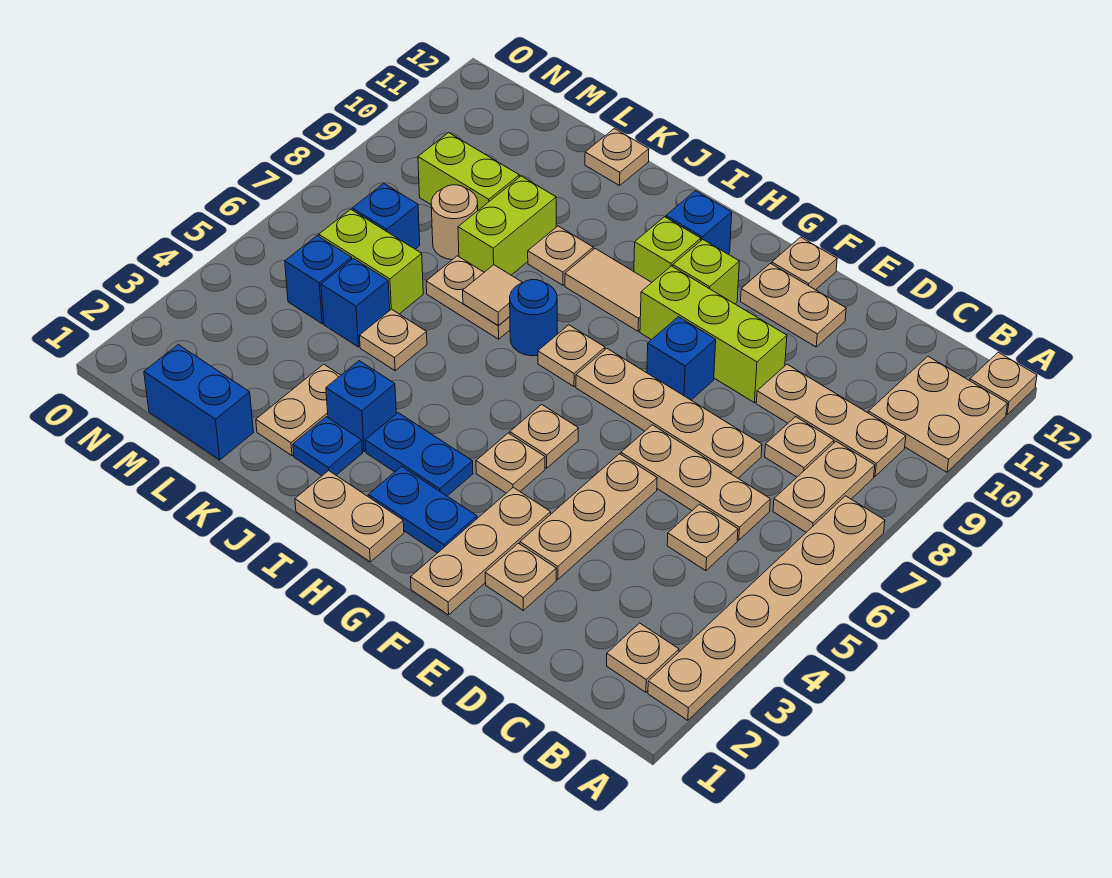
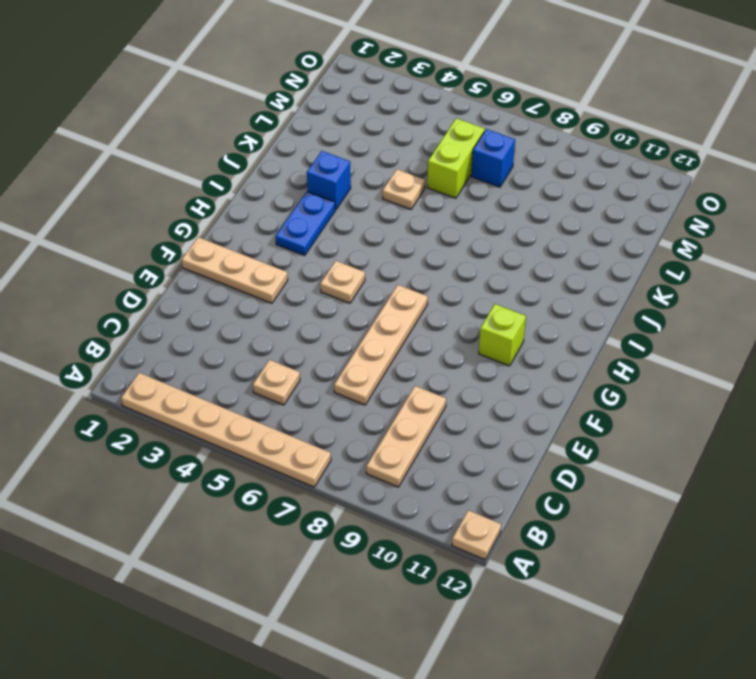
none -> tan plate A10:B11 level 1
none -> tan plate B2 level 1
none -> tan plate B7:B8 level 1
none -> tan plate C6:E6 level 1

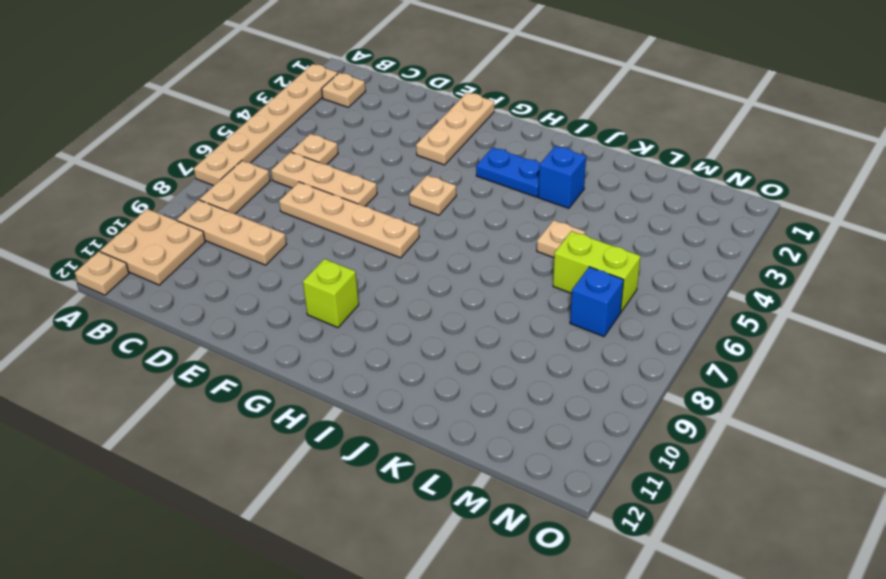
none -> tan plate C8 level 1
none -> tan plate E2 level 1
none -> tan plate E3:E5 level 1
none -> lime brick E9:G9 level 1

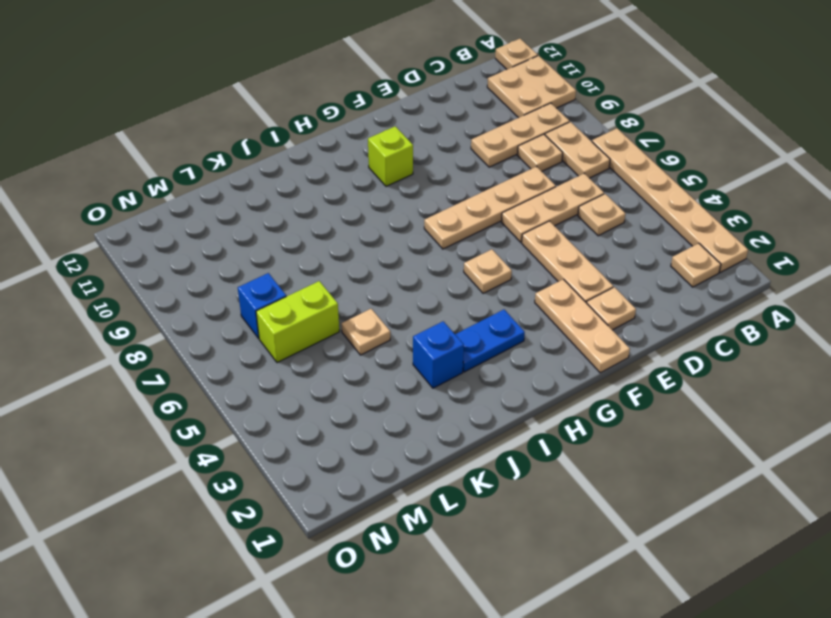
none -> lime brick E9:G9 level 1
none -> tan plate E11:F11 level 1
none -> blue brick F8 level 1
none -> tan plate F12 level 1

